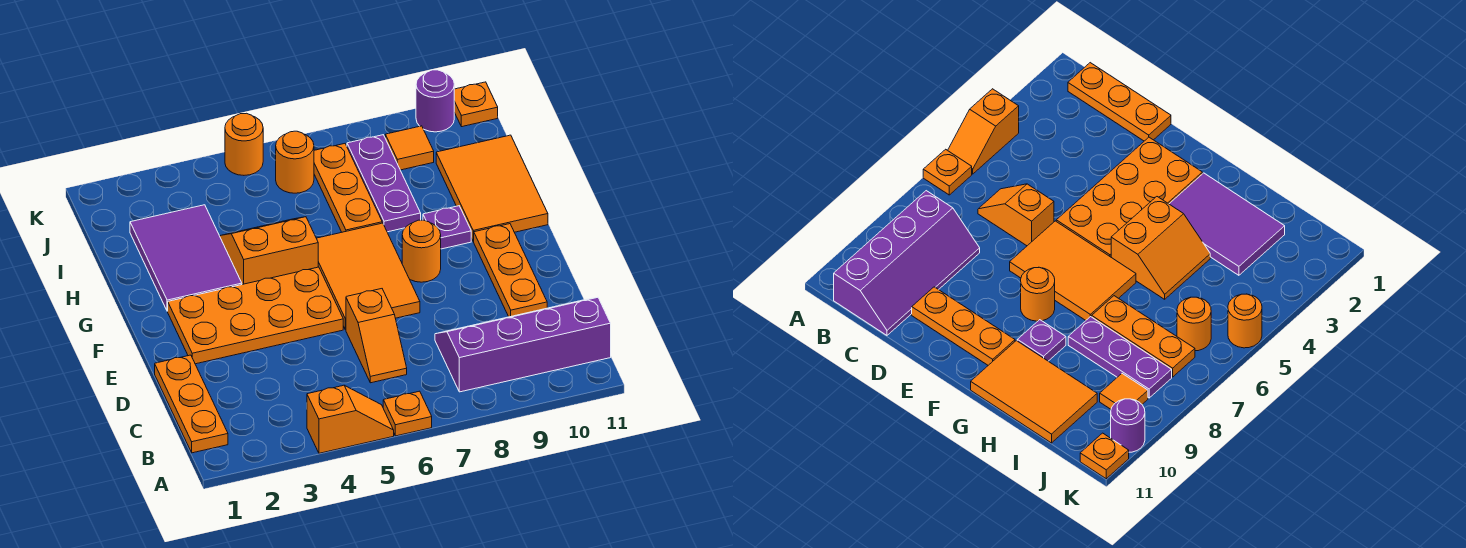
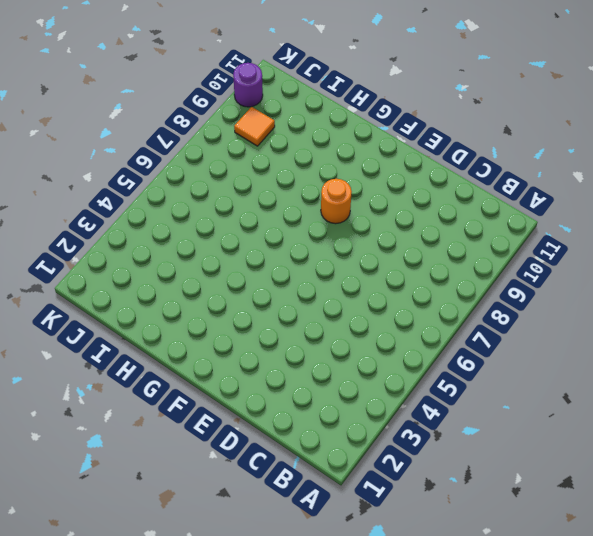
none -> orange slope A4:A5 level 1 top 4
none -> orange plate A6 level 1
none -> orange plate B1:D1 level 1

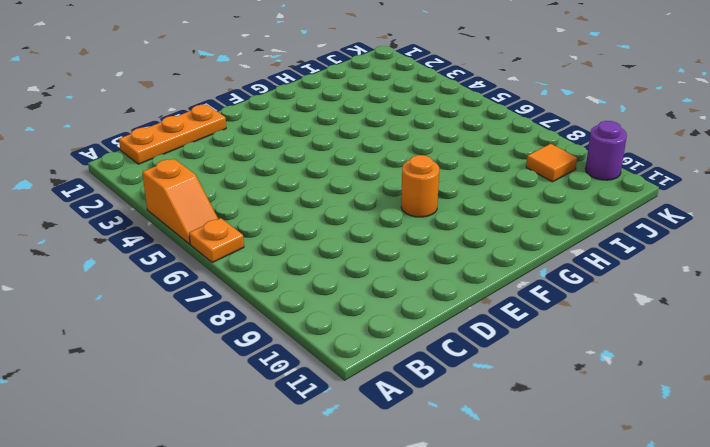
none -> purple slope B8:C11 level 1 top B
none -> orange slope C6:D6 level 1 top D
none -> orange plate D10:F10 level 1

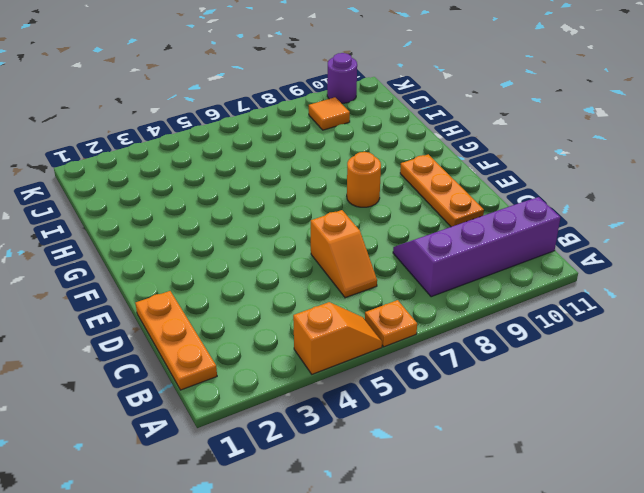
none -> orange plate E2:F5 level 1
none -> orange tile E6:G7 level 1
none -> purple tile G2:I3 level 1

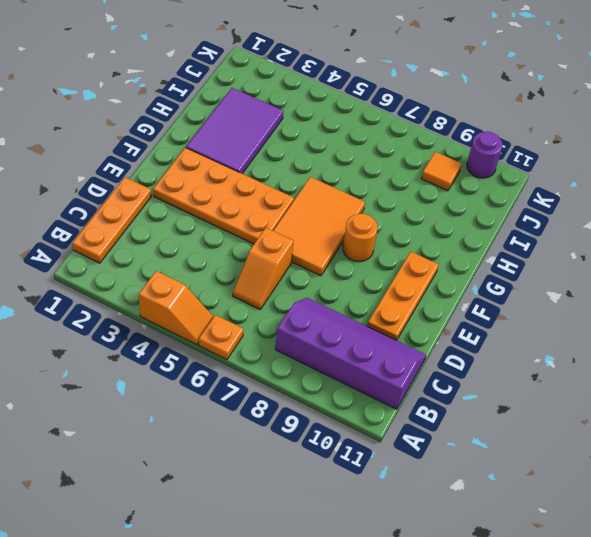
none -> orange slope G4:H5 level 1 top G
none -> purple plate G9 level 1
none -> orange tile G10:I11 level 1

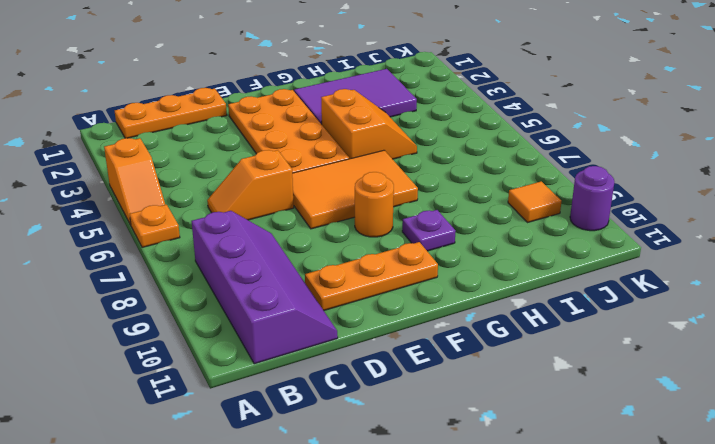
none -> orange tile G10:I11 level 1
none -> orange plate H7:J7 level 1
none -> purple plate H8:J8 level 1

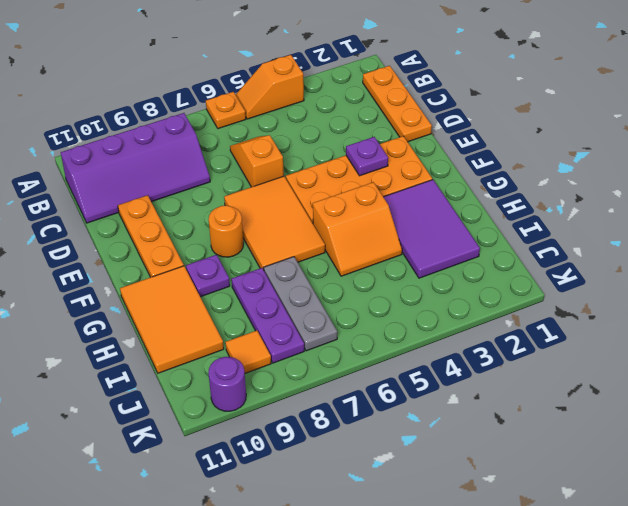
purple plate E3 level 2 -> none
grey plate H7:J7 level 1 -> orange plate H7:J7 level 1
none -> orange round brick J6 level 1
none -> orange round brick K5 level 1
none -> orange plate K11 level 1

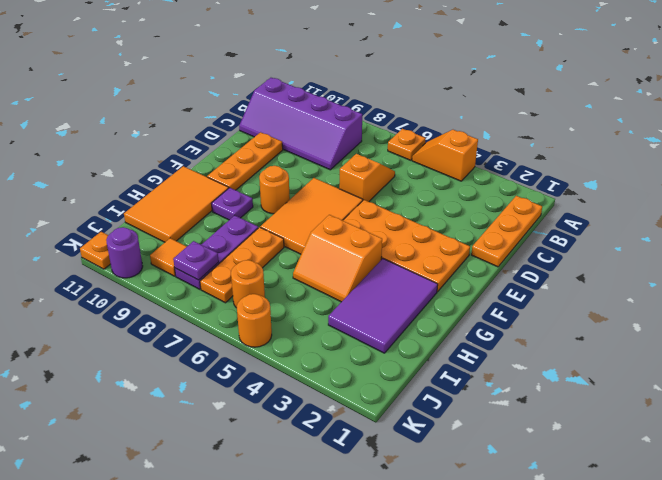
purple plate J8 level 2 -> none

